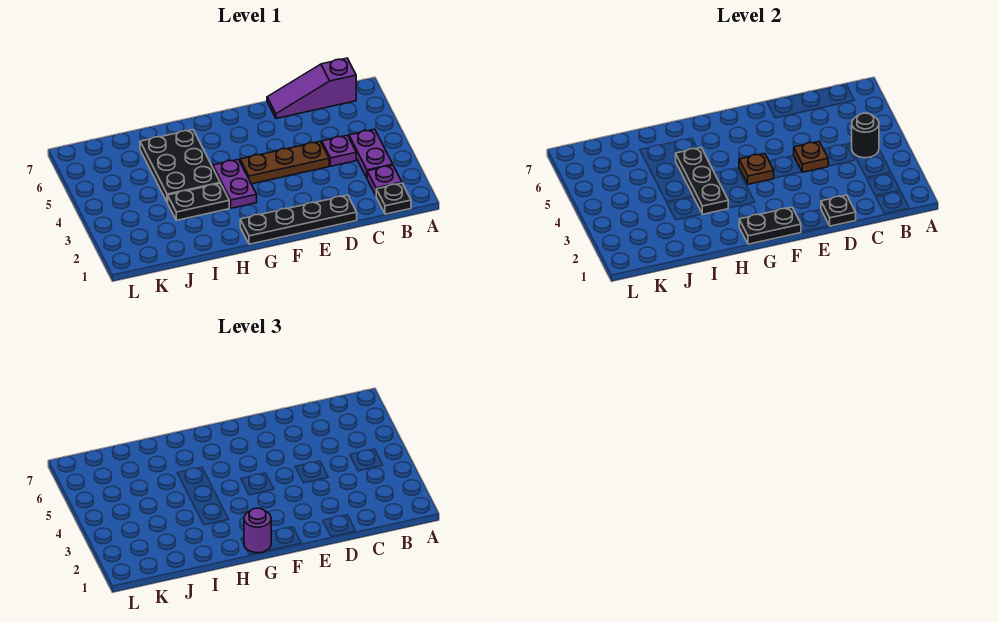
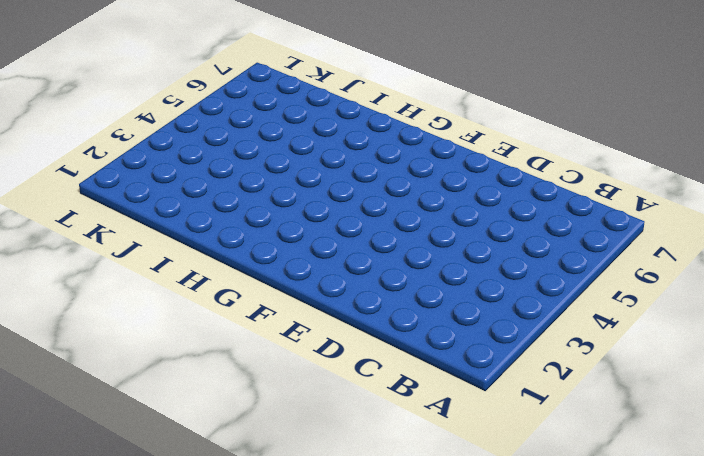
none -> black plate B1 level 1
none -> purple plate B2 level 1
none -> purple plate B3:B4 level 1

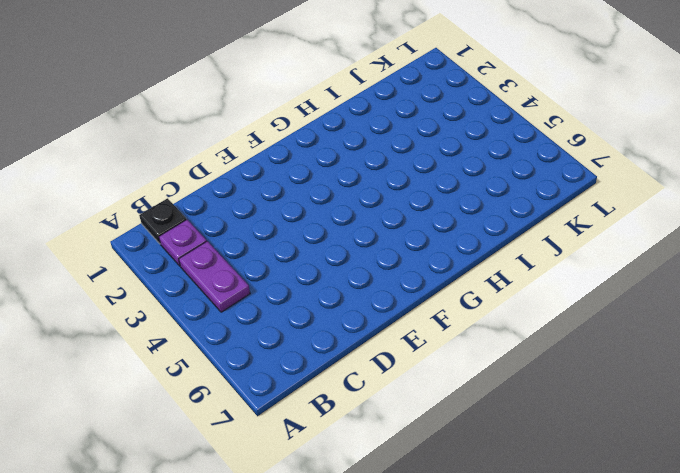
none -> purple slope B7:D7 level 1 top B
none -> purple plate C4 level 1
none -> black plate D1:G1 level 1

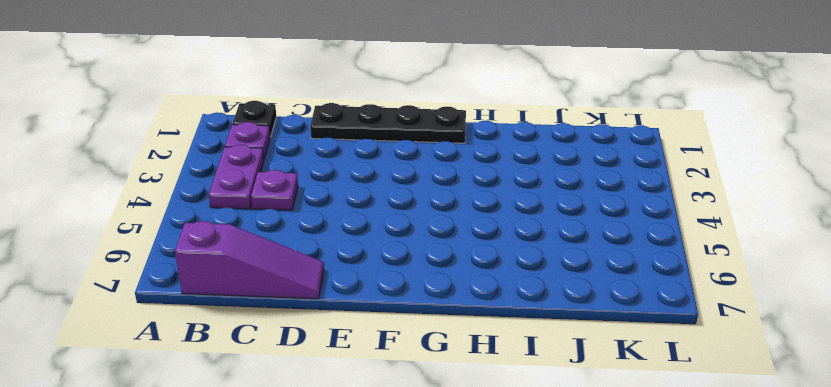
none -> brown plate D4:F4 level 1
none -> purple plate G3:G4 level 1
none -> black plate H3:I3 level 1

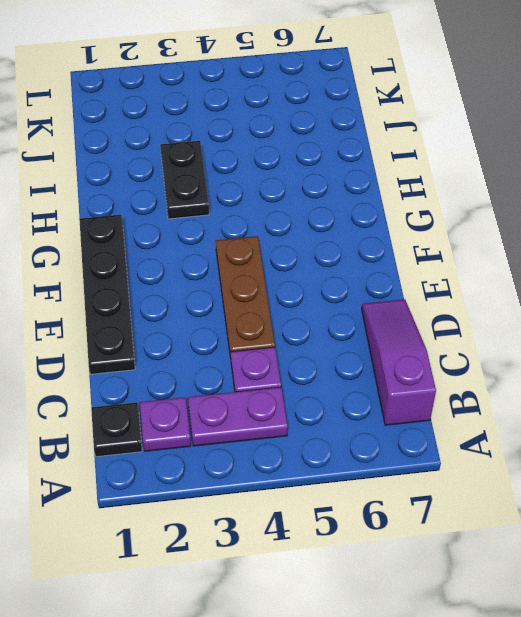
none -> purple plate G3:G4 level 1
none -> black plate H4:I6 level 1
none -> black round brick B4 level 2

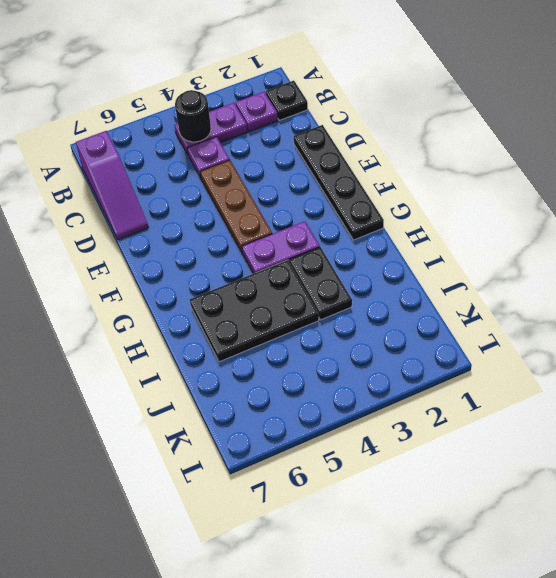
none -> black plate D1 level 2
none -> brown plate D4 level 2
none -> black plate F1:G1 level 2

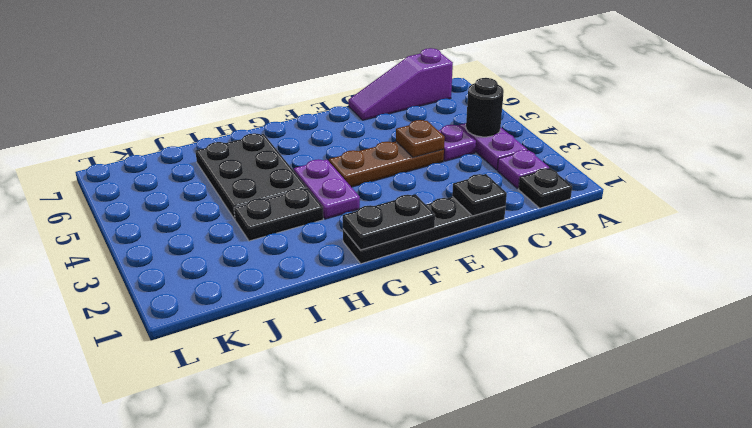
none -> brown plate F4 level 2
none -> black plate H3:H5 level 2
none -> purple round brick G1 level 3

